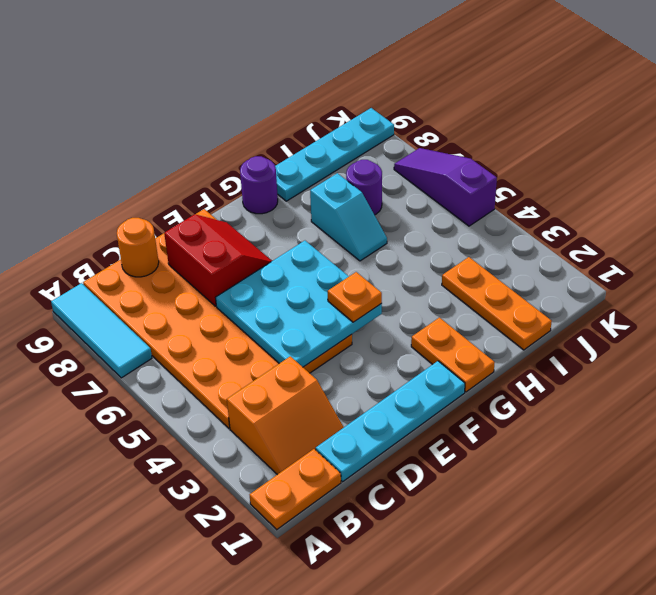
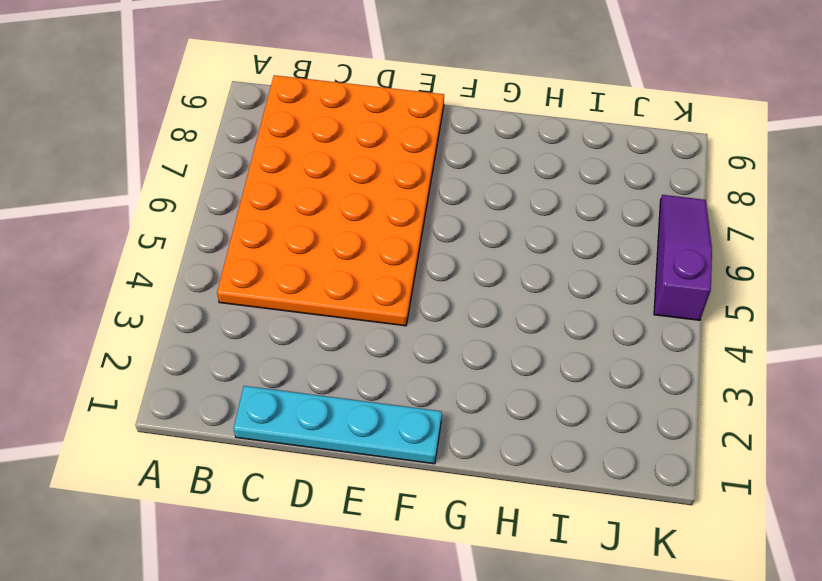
none -> orange plate A1:B1 level 1
none -> cyan tile A7:A9 level 1
none -> orange slope B2:C3 level 1 top 3

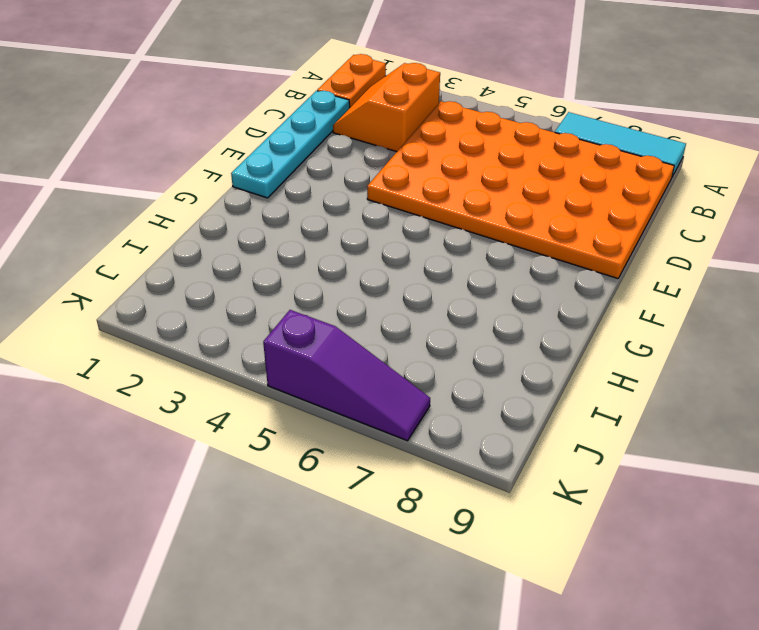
none -> orange plate G1:G2 level 1
none -> purple round brick G9 level 1
none -> cyan slope H6:H7 level 1 top 7

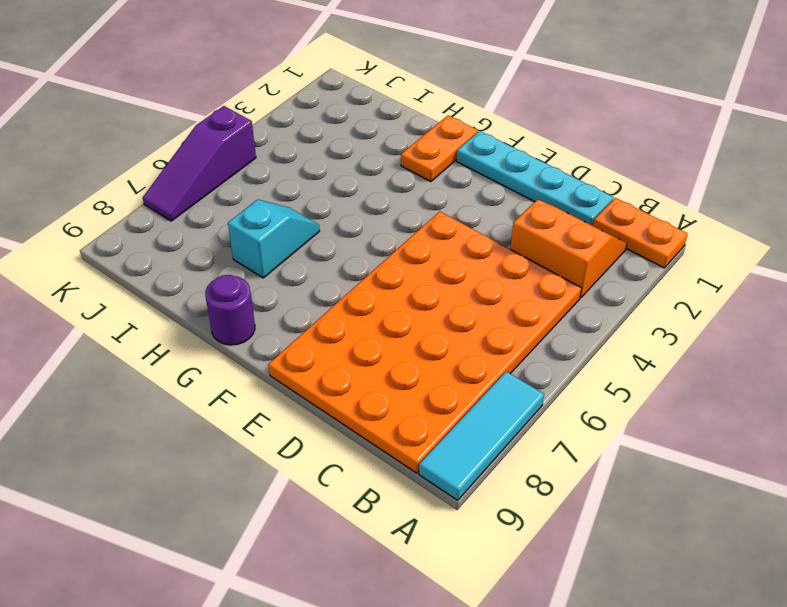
none -> cyan plate H9:K9 level 1
none -> orange plate I1:I3 level 1
none -> purple round brick I7 level 1

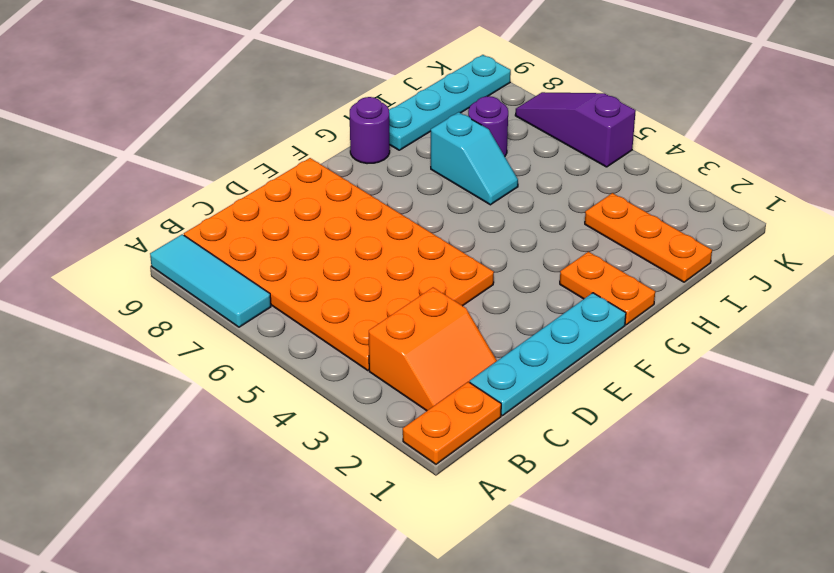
none -> orange round brick C9 level 2
none -> cyan plate D4:F6 level 2
none -> red slope D7:E8 level 2 top D

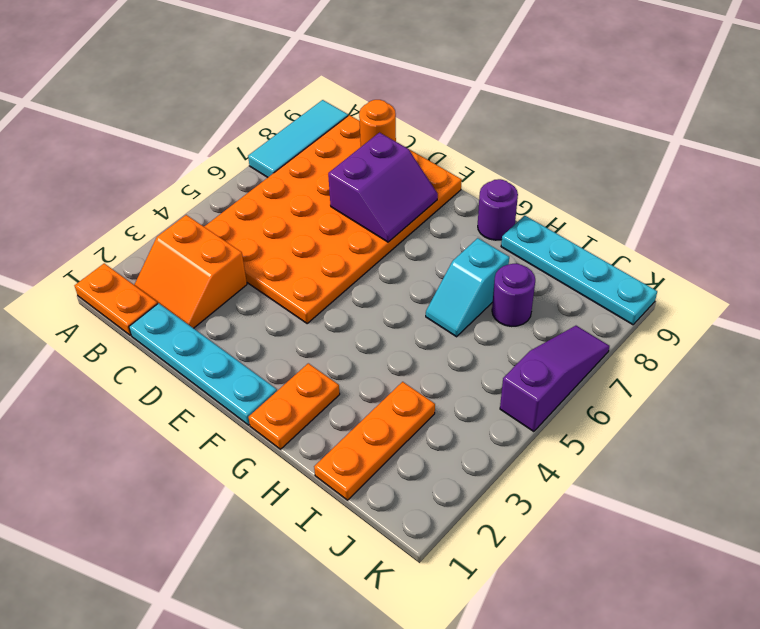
purple slope D7:E8 level 2 top D -> red slope D7:E8 level 2 top D
none -> cyan plate D4:F6 level 2
none -> orange plate F4 level 3

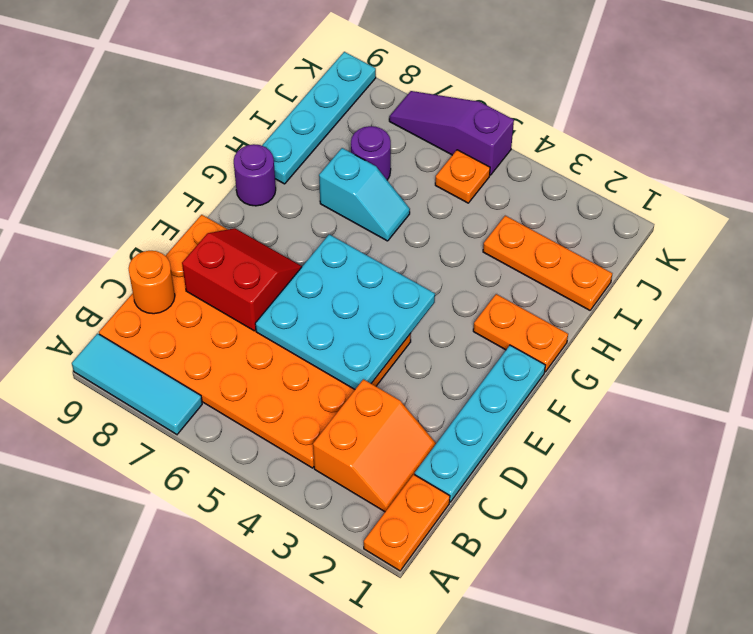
orange plate J5 level 1 -> orange plate F4 level 3

